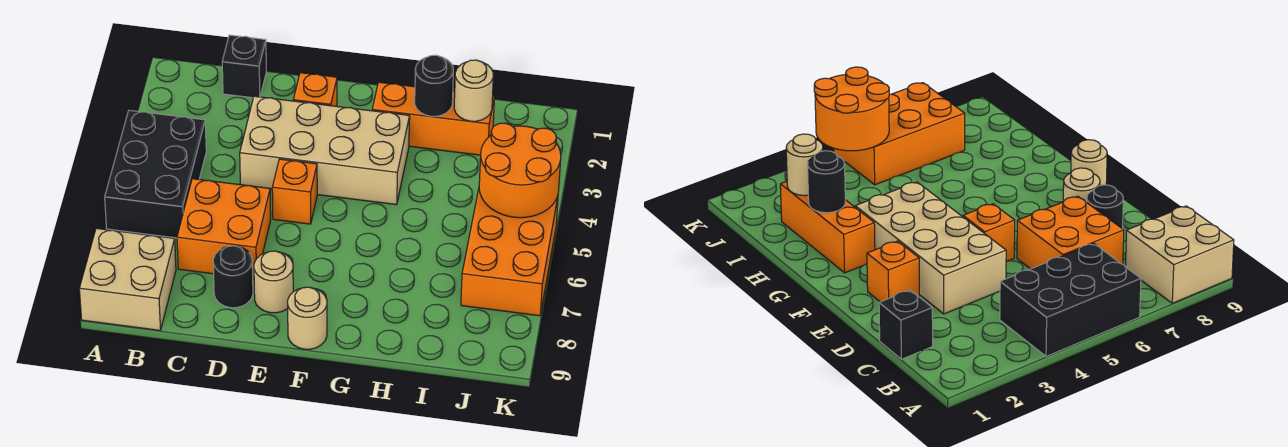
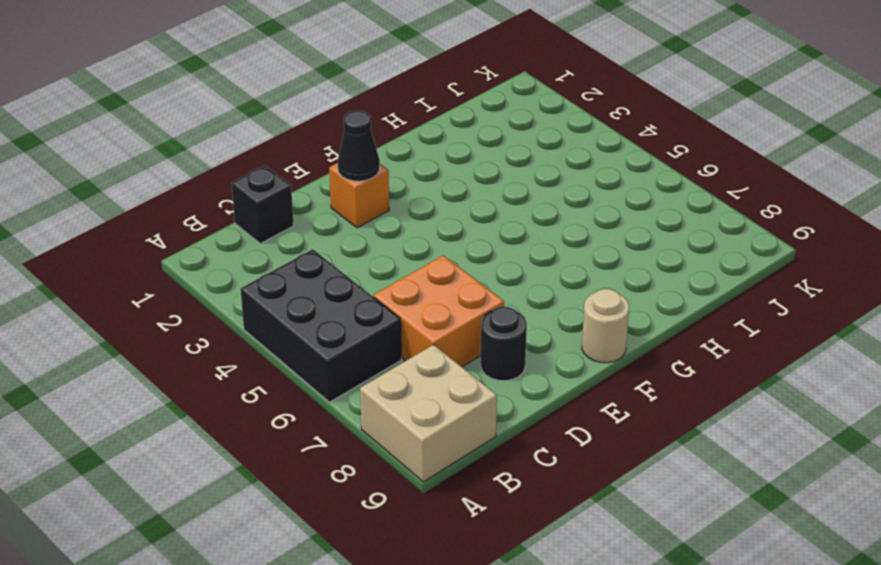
black cone E2 level 2 -> none
none -> tan brick D3:G4 level 1
none -> orange brick E5 level 1
none -> tan round brick E8 level 1

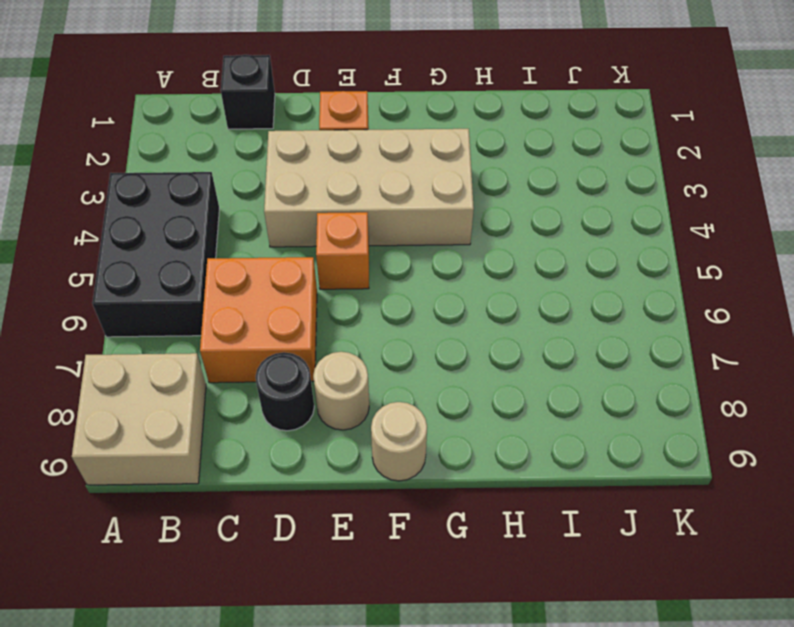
none -> orange brick G2:I2 level 1
none -> orange brick J5:K7 level 1
none -> black round brick H2 level 2

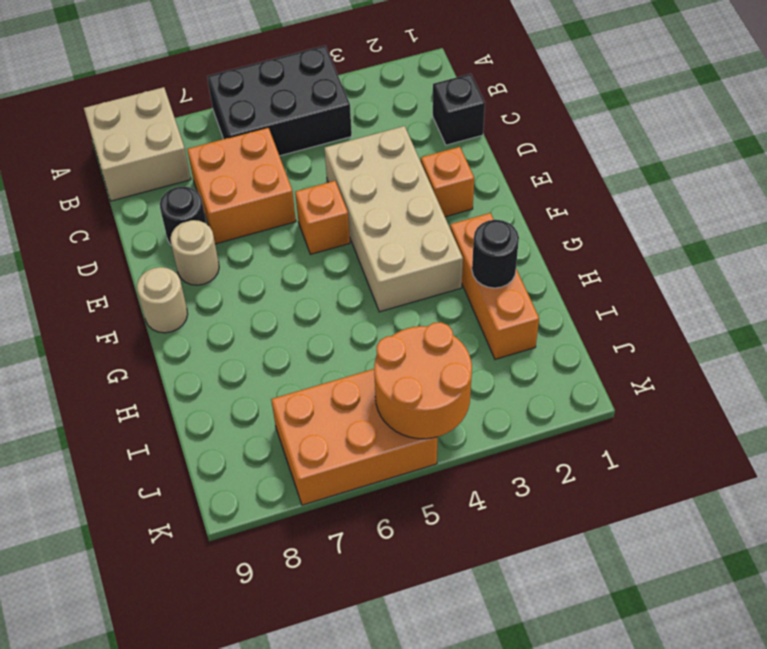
none -> tan round brick I2 level 2

